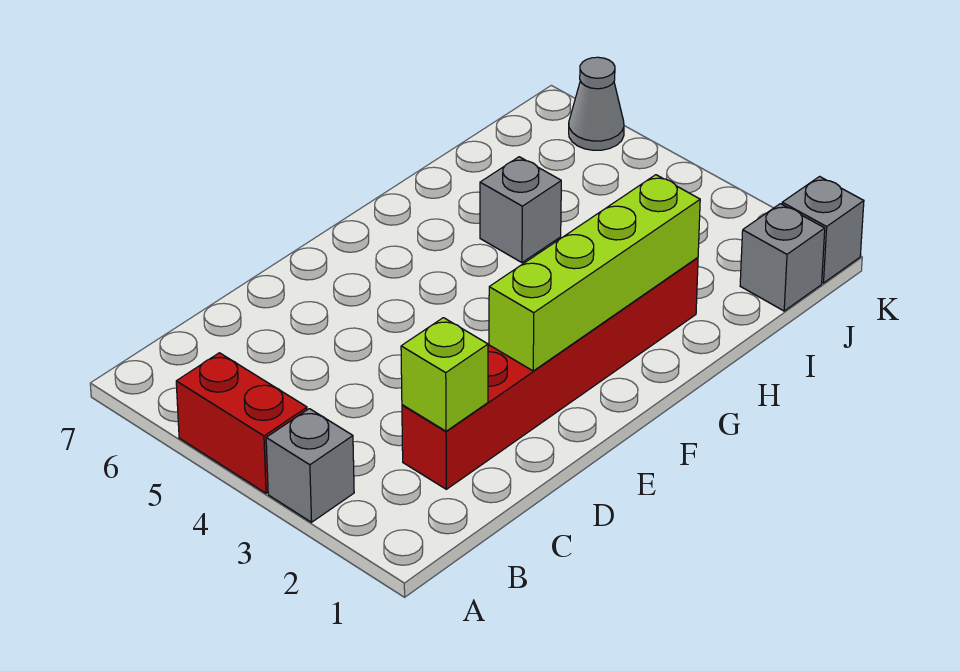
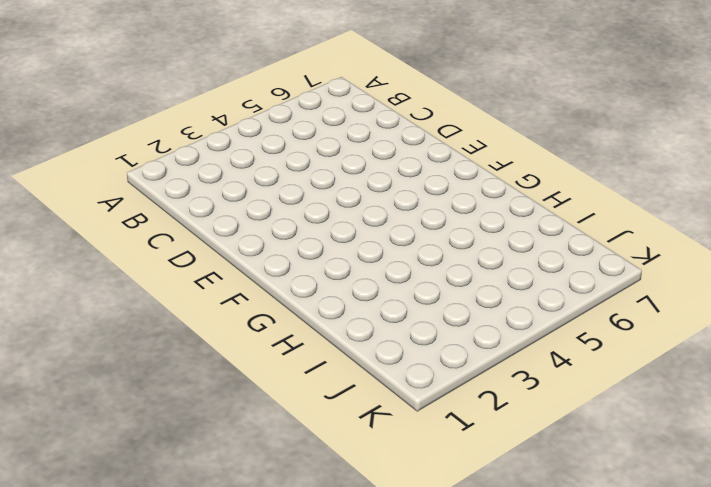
none -> grey brick A3 level 1
none -> red brick A4:A5 level 1

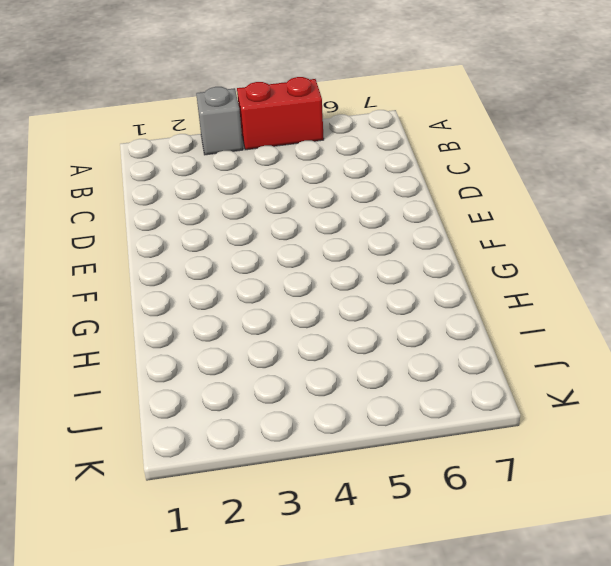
none -> red brick C2:H2 level 1
none -> grey brick H5 level 1

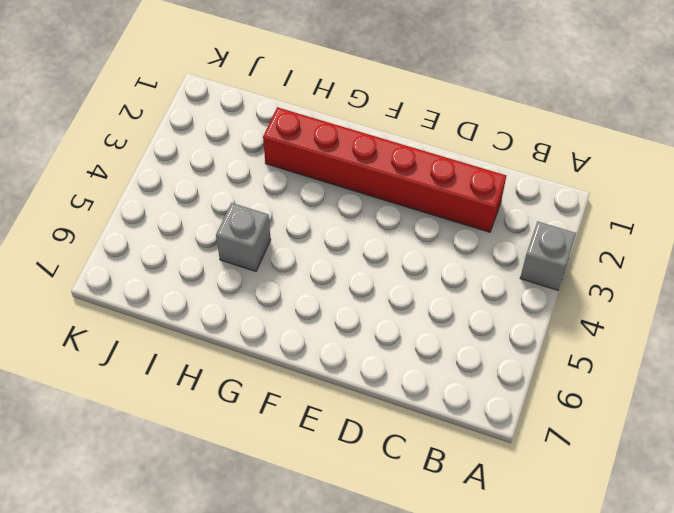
none -> red brick A4:A5 level 1
none -> grey brick J1 level 1

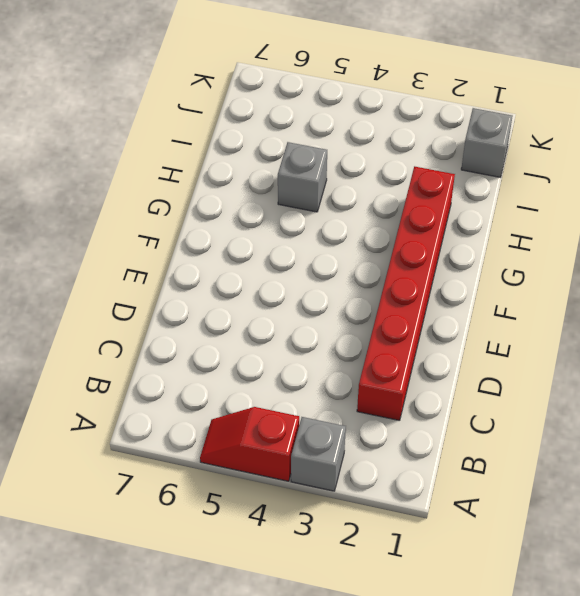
red slope A4:A5 level 1 top 4 -> red brick A4:A5 level 1
none -> grey brick K1 level 1
none -> grey cone K6 level 1

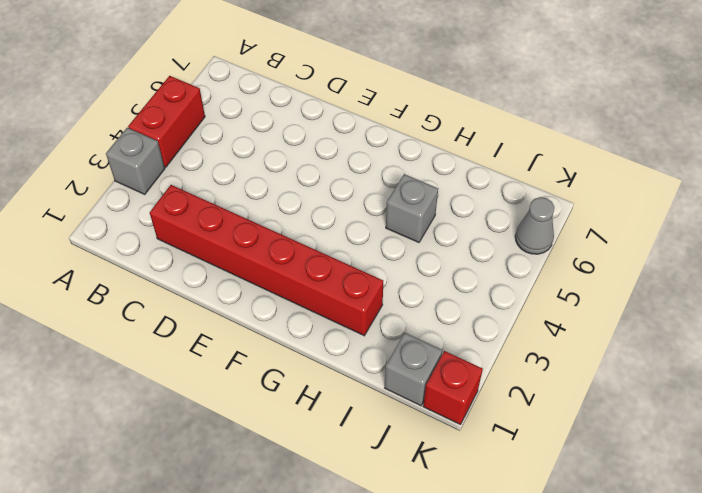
red brick K1 level 1 -> grey brick K1 level 1
none -> lime brick C2 level 2
none -> lime brick E2:H2 level 2

